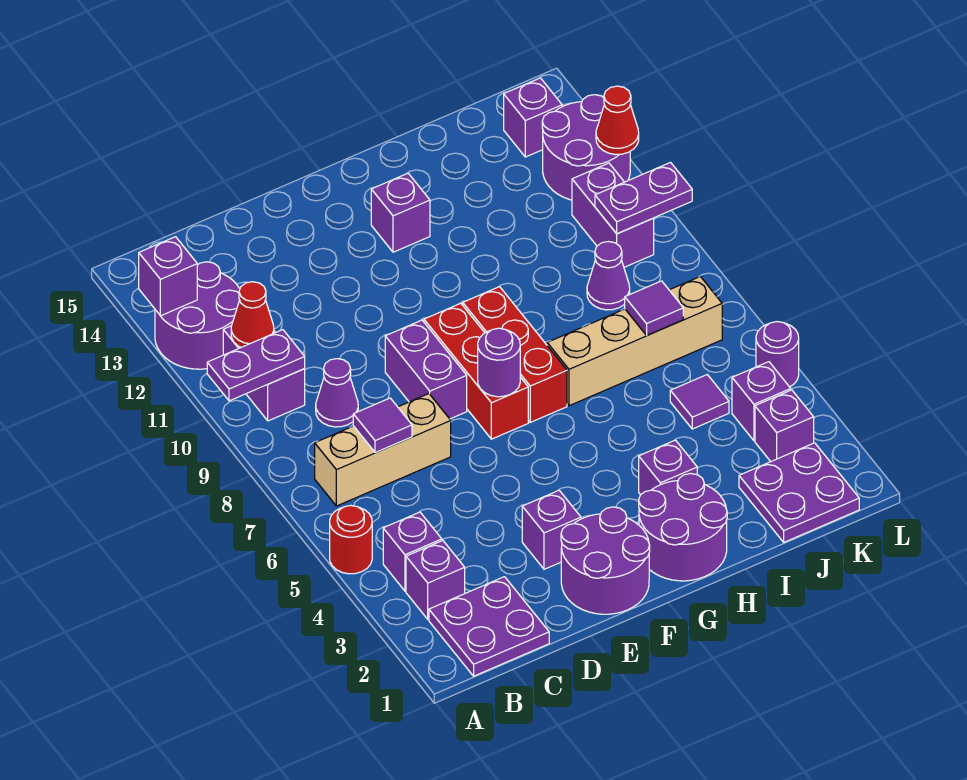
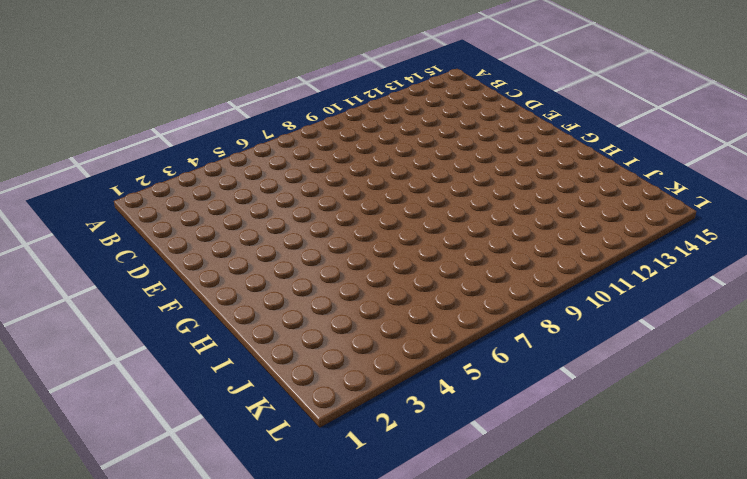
none -> red round brick A5 level 1
none -> purple round brick A12:B13 level 1
none -> purple plate B1:C2 level 1
none -> purple brick B3 level 1

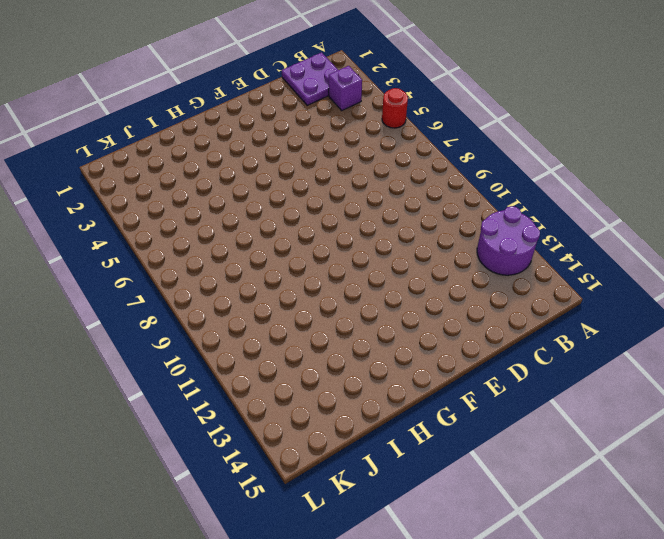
none -> purple brick B4 level 1
none -> tan brick B7:D7 level 1
none -> purple brick B10:B11 level 1
none -> purple cone C9 level 1

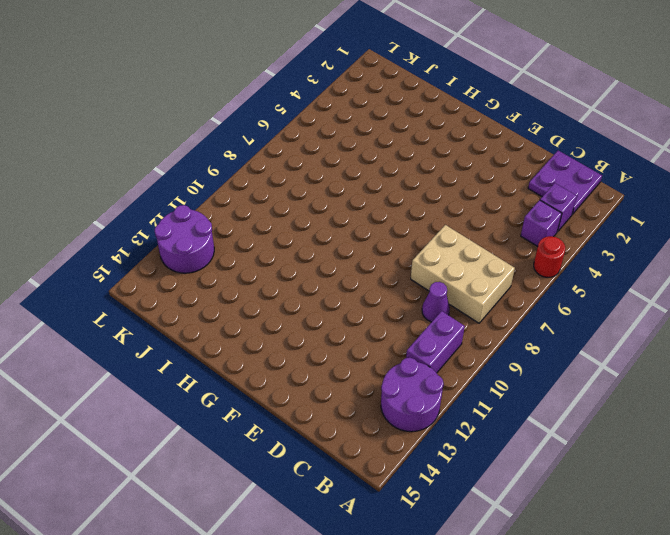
tan brick B7:D8 level 1 -> tan brick B7:D7 level 1
none -> purple round brick E1:F2 level 1
none -> purple brick E3 level 1
none -> purple brick E8:E9 level 1
none -> red brick F7:F9 level 1

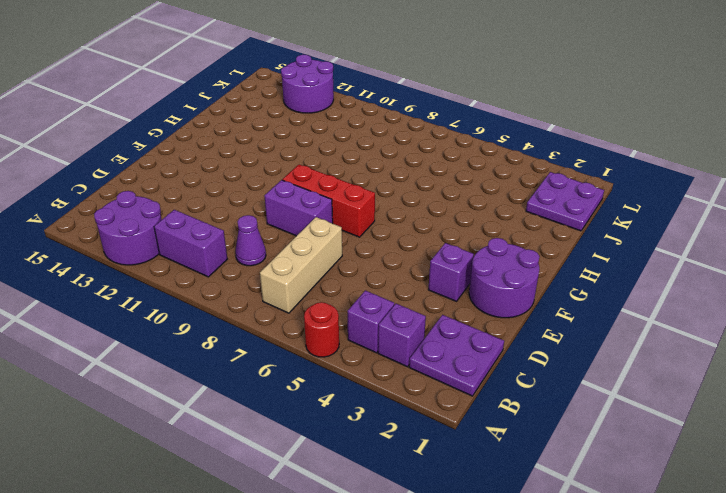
none -> purple round brick G1:H2 level 1
none -> red brick G7:G9 level 1
none -> purple brick G13 level 1
none -> purple brick H3 level 1

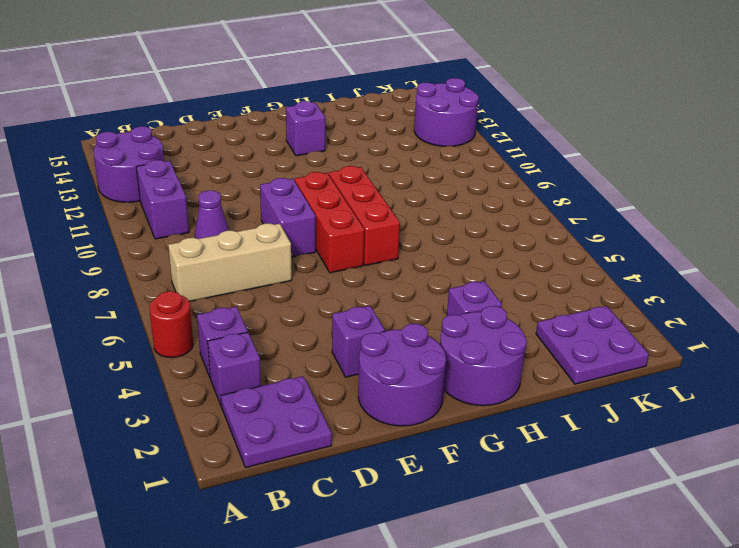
none -> tan brick H7:K7 level 1
none -> purple tile J5 level 1
none -> purple cone J9 level 1
none -> purple brick K3 level 1

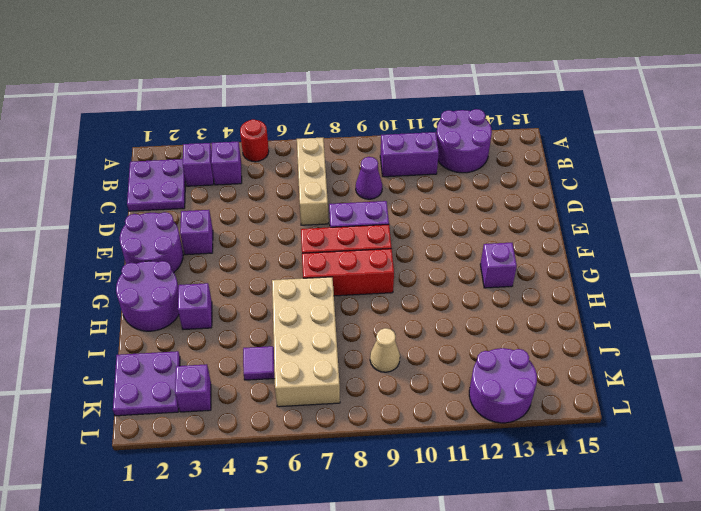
tan brick H6:K7 level 1 -> tan brick H7:K7 level 1
tan cone J9 level 1 -> purple cone J9 level 1
none -> purple brick K4 level 1
none -> purple brick K10:K11 level 1
none -> purple brick K14 level 1
none -> purple round brick L5 level 1

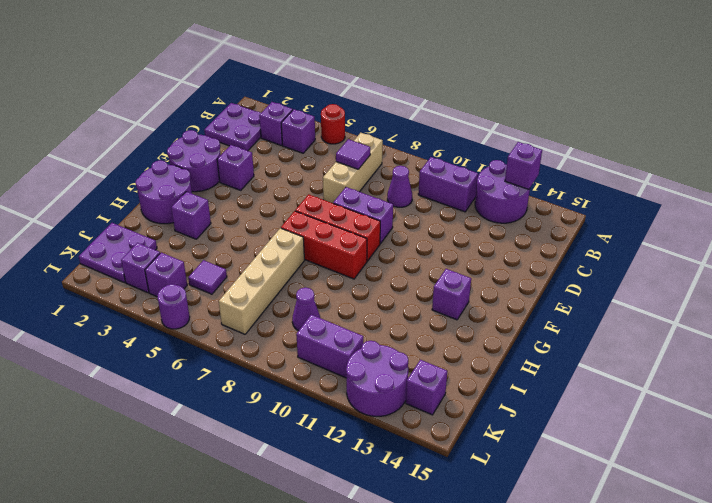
none -> purple plate A10:B10 level 2
none -> red cone B11 level 2
none -> purple round brick F7 level 2
none -> purple tile J7 level 2

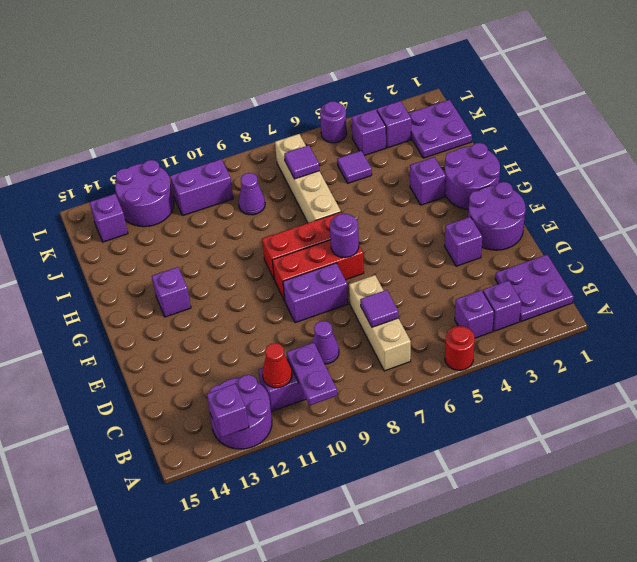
none -> purple plate K10:L10 level 2
none -> red cone L12 level 2

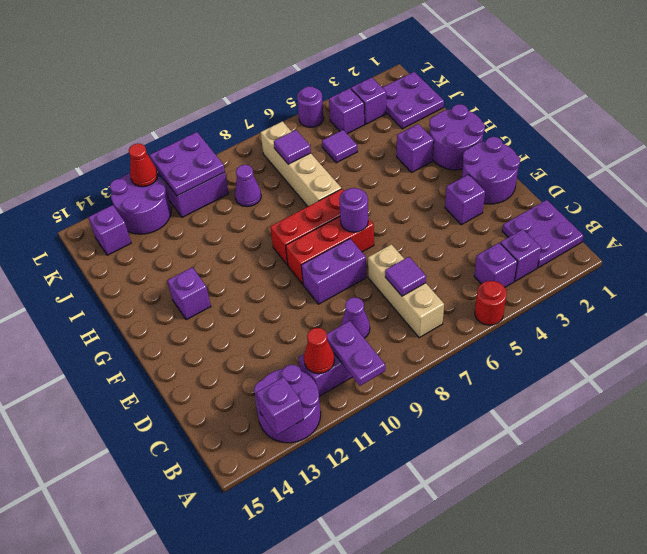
purple plate K10:L11 level 2 -> purple plate K10:L10 level 2

